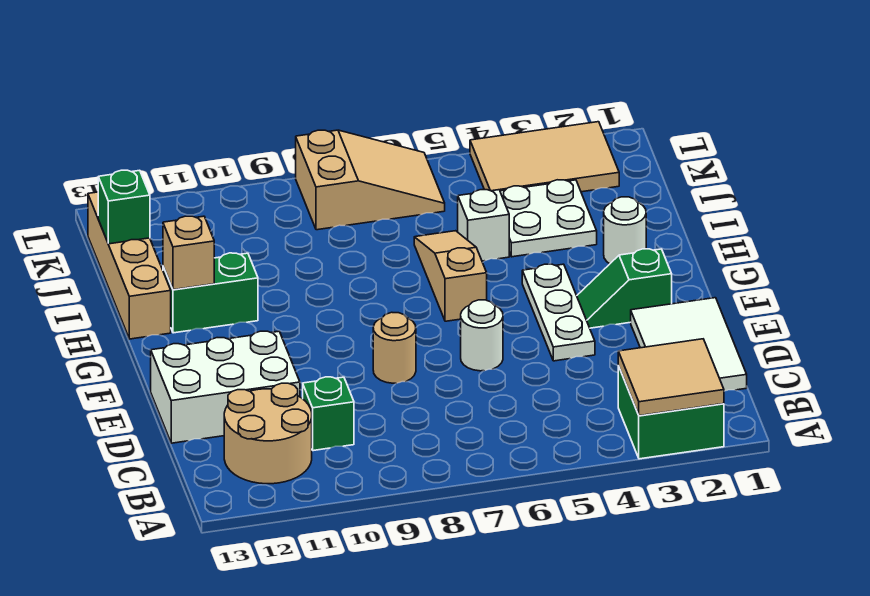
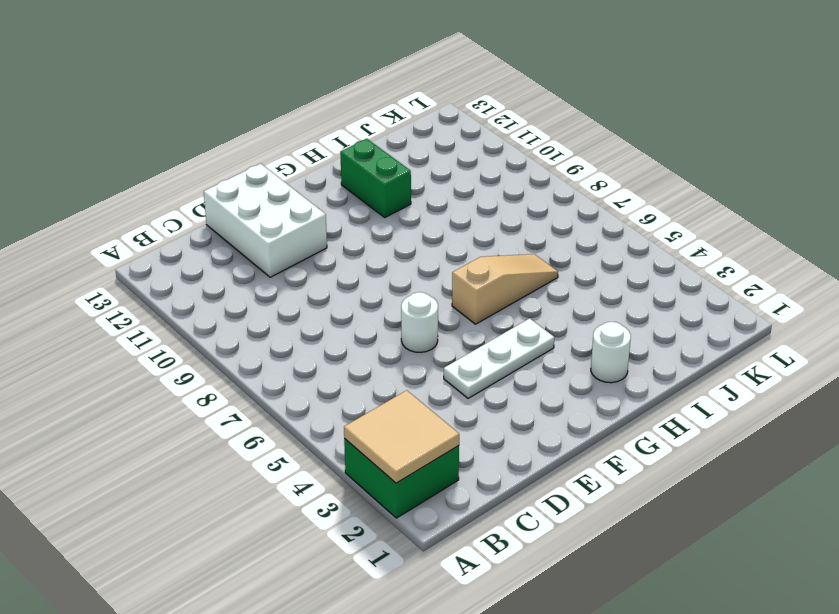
none -> tan round brick B11:C12 level 1
none -> white tile C1:E2 level 1
none -> green brick C10 level 1

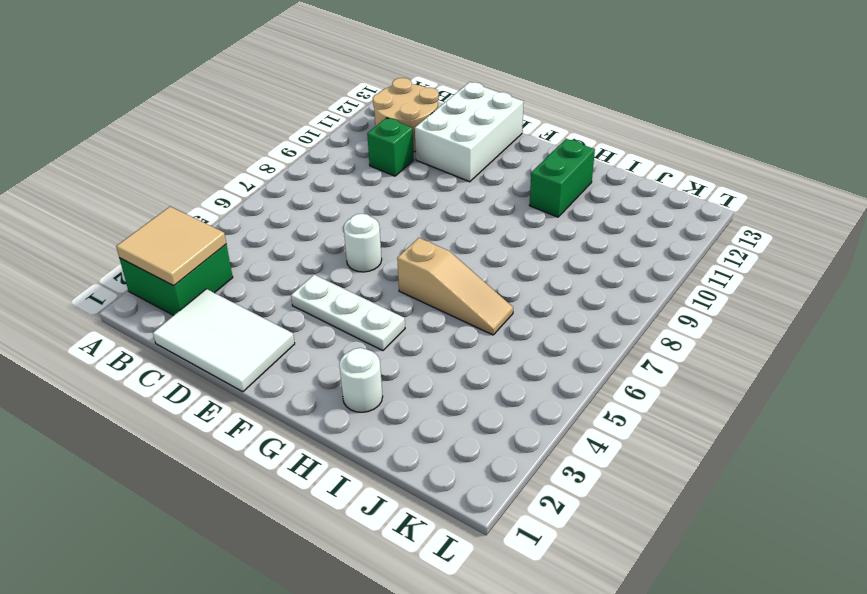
none -> tan round brick E8 level 1
none -> green slope F2:F3 level 1 top 2
none -> tan brick H13:K13 level 1

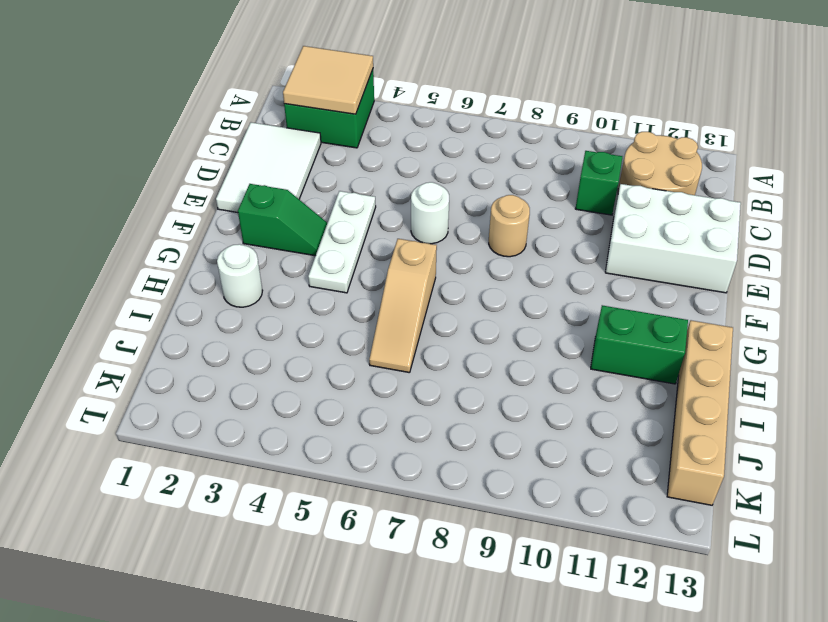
none -> white plate I3:J4 level 1
none -> white brick I5 level 1
none -> tan tile K2:L4 level 1

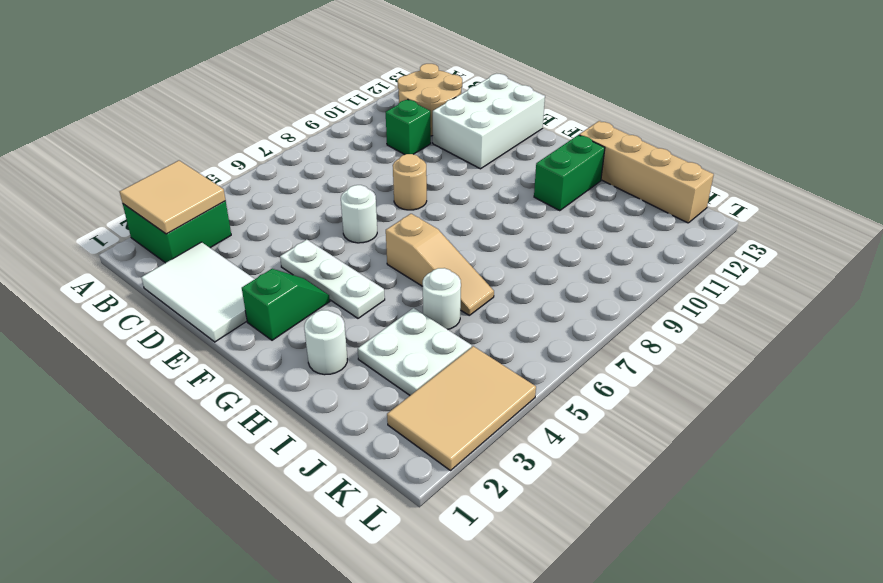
white round brick I5 level 1 -> white brick I5 level 1
none -> tan slope K6:L8 level 1 top 8
none -> tan brick H12 level 2
none -> green brick J13 level 2

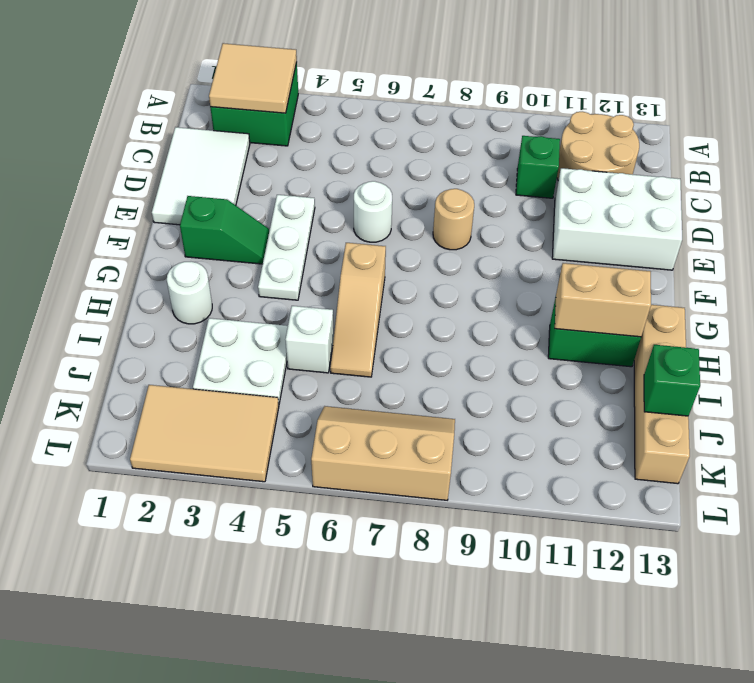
tan brick H11:H12 level 2 -> tan brick H12 level 2
tan slope K6:L8 level 1 top L -> tan slope K6:L8 level 1 top 8

